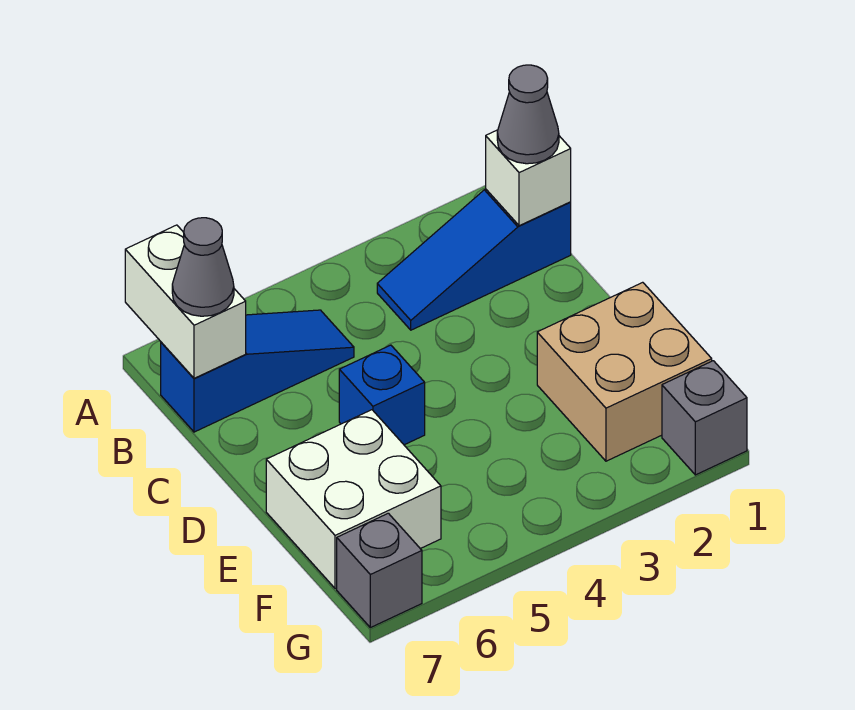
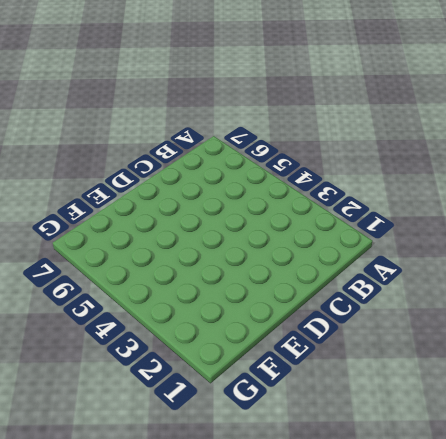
none -> blue slope B1:B3 level 1 top 1
none -> blue slope B5:B7 level 1 top 7

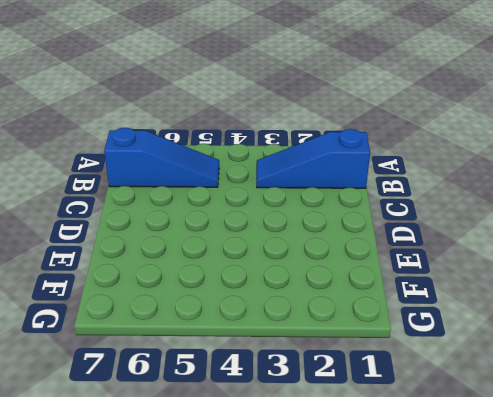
none -> blue brick D5 level 1
none -> tan brick E1:F2 level 1

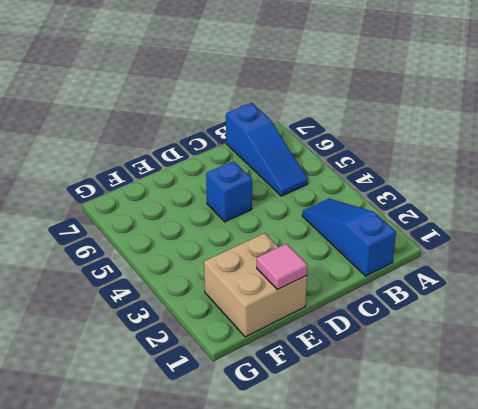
pink tile E1 level 2 -> none
none -> white brick E6:F7 level 1
none -> grey brick G1 level 1

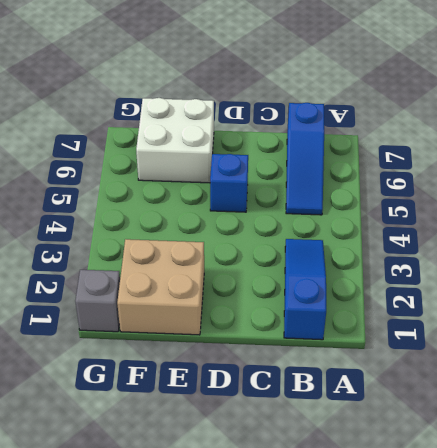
none -> grey brick G7 level 1
none -> white brick A7:B7 level 2

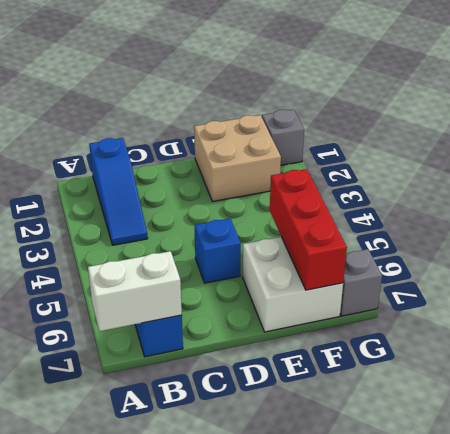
red brick F5:F7 level 2 -> none
none -> white brick B1 level 2
none -> grey cone B1 level 3

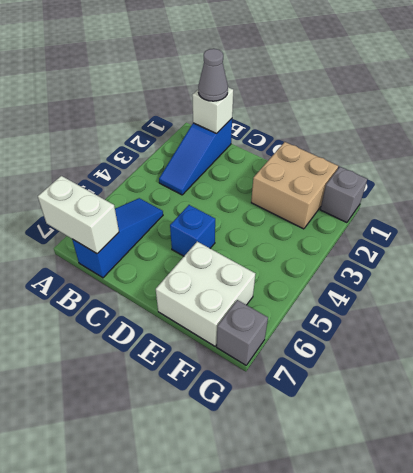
none -> grey cone B7 level 3

